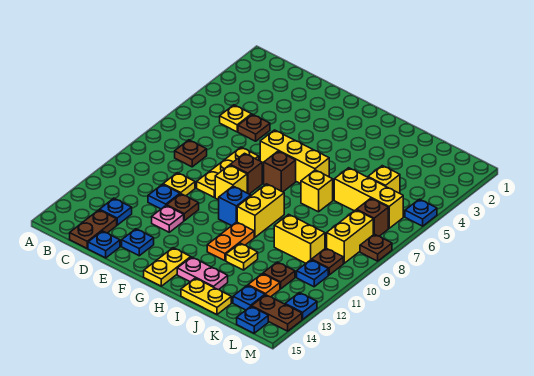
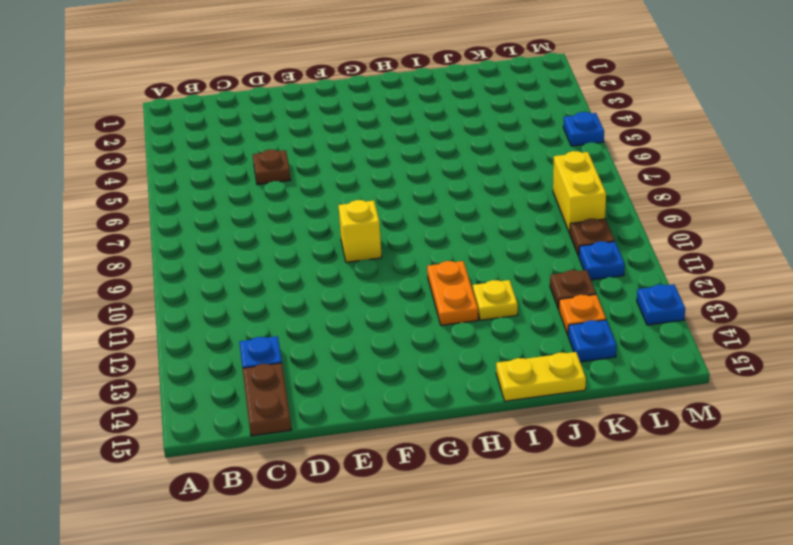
none -> yellow plate C5 level 1
none -> brown plate C8 level 1
none -> yellow plate D10 level 1
none -> blue plate D11 level 1

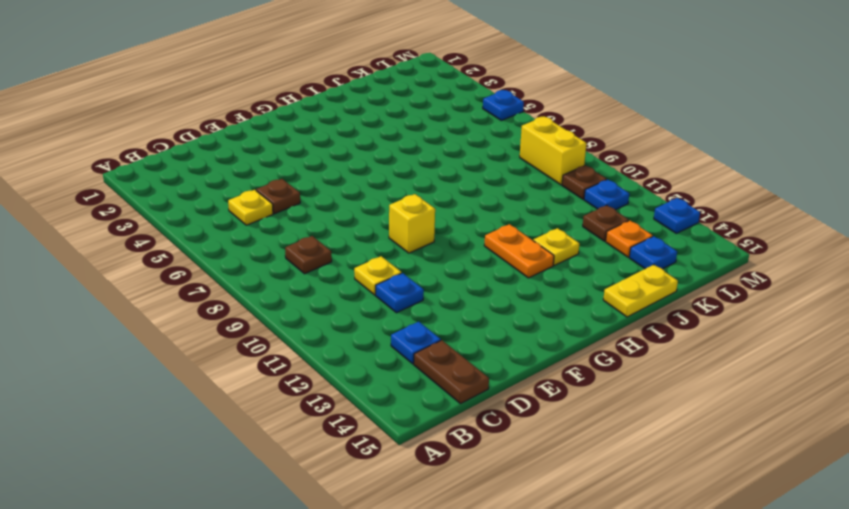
none -> blue plate D15 level 1
none -> yellow plate E7:E9 level 1
none -> brown plate E11 level 1
none -> pink plate E12 level 1

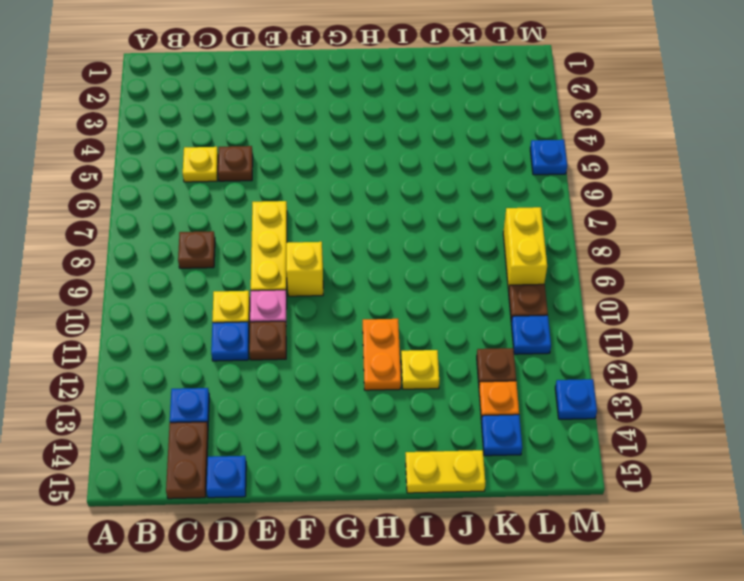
pink plate E10 level 1 -> pink plate E12 level 1
none -> blue plate E14 level 1
none -> yellow brick F6:H6 level 1
none -> brown brick F8 level 1
none -> brown brick G7 level 1

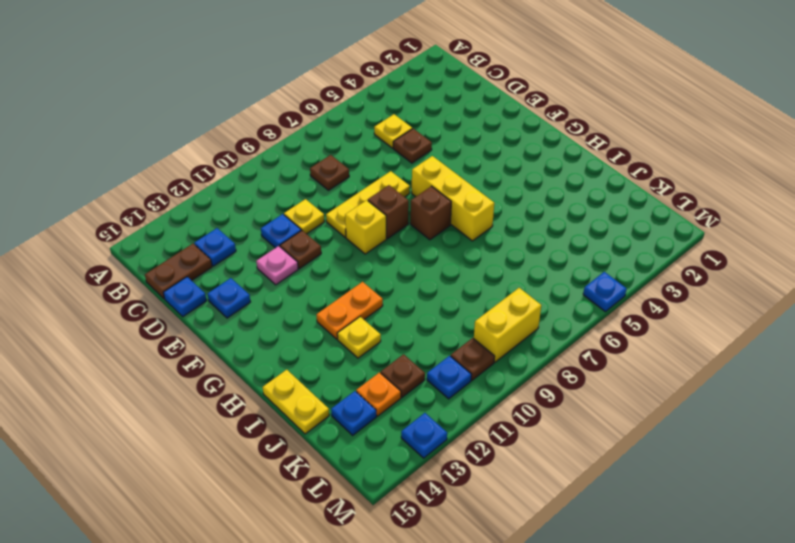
none -> blue brick G10 level 1
none -> yellow plate G14:G15 level 1
none -> yellow brick H9:H10 level 1
none -> pink plate H14:I14 level 1

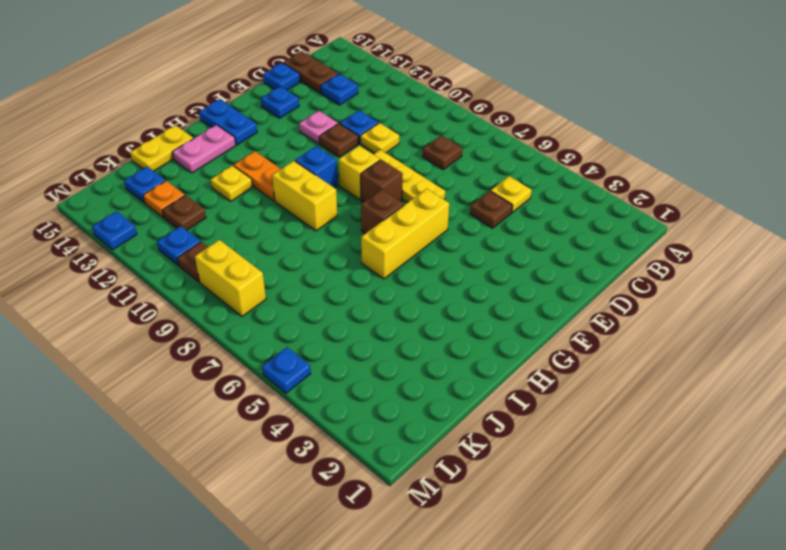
blue plate G14:G15 level 1 -> yellow plate G14:G15 level 1
none -> yellow brick I7 level 1
none -> yellow brick J6:L6 level 1
none -> yellow brick J10:K10 level 1
none -> yellow brick K5 level 1

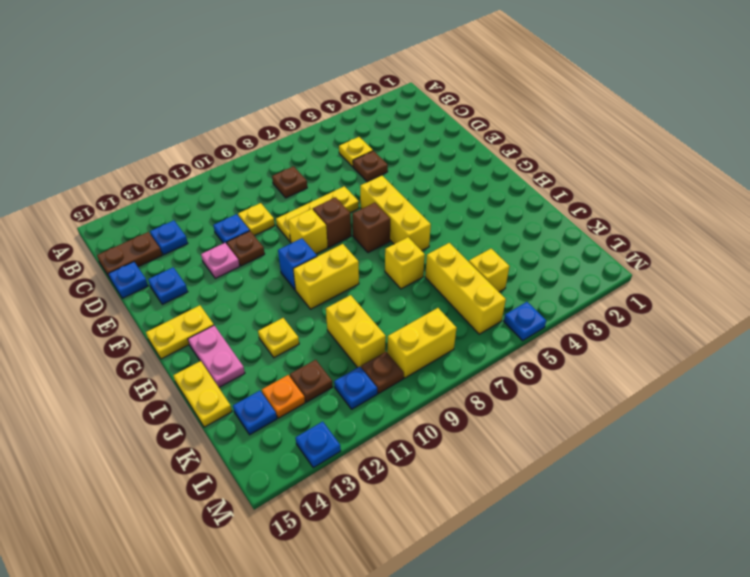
none -> orange plate H11:H12 level 1
none -> brown brick L7 level 1
none -> brown plate L14:M14 level 1
none -> blue plate L15 level 1

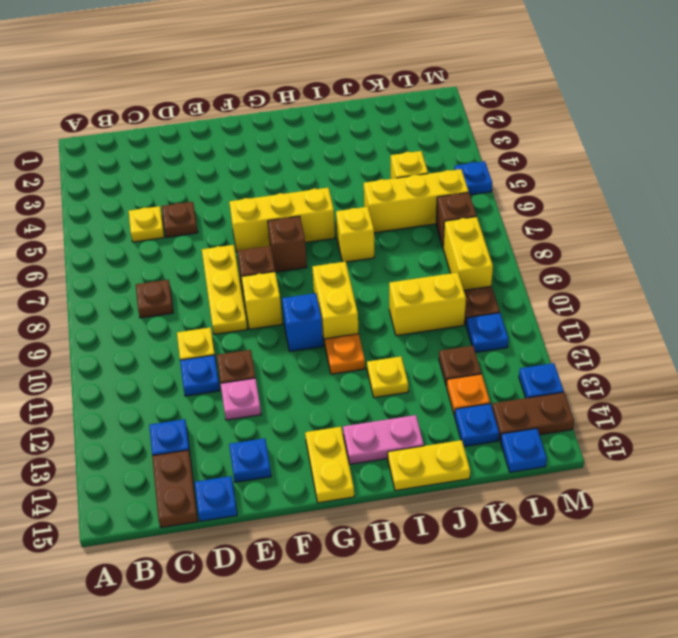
orange plate H11 level 1 -> orange plate H11:H12 level 1
none -> brown plate M8 level 1

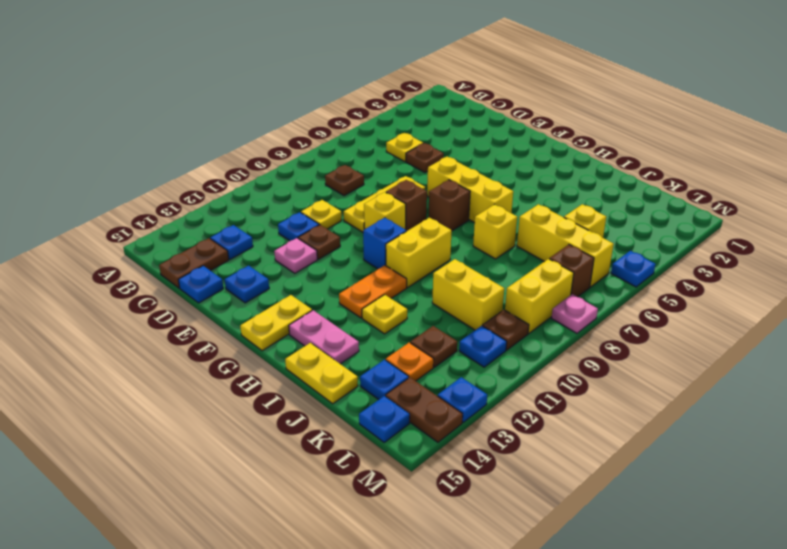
pink plate M8 level 1 -> brown plate M8 level 1

